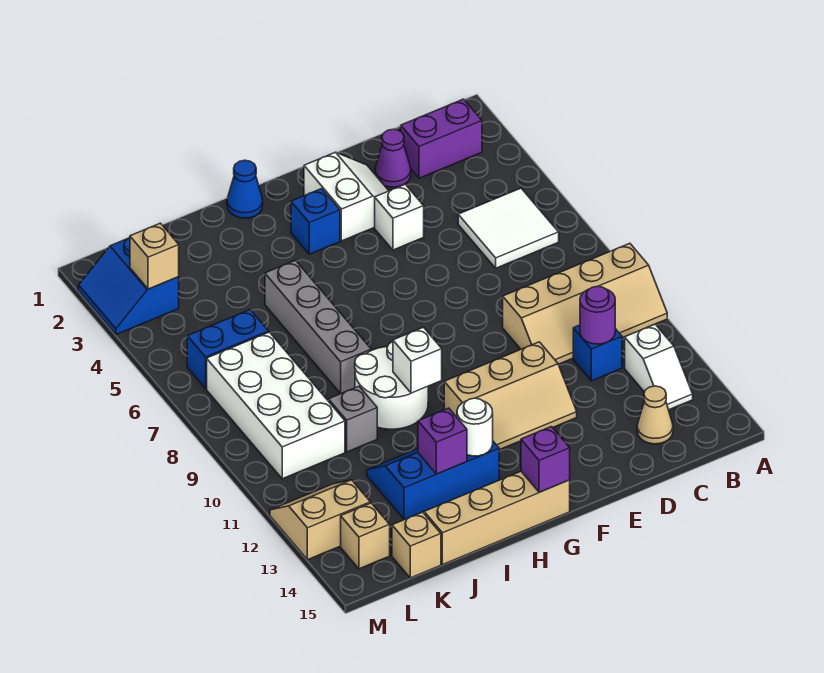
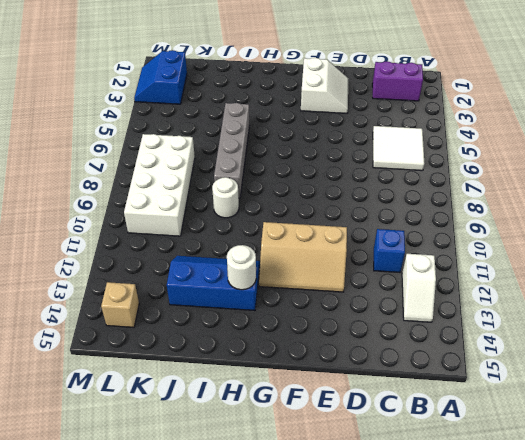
white round brick I9 level 1 -> white round brick H9:I10 level 1
none -> tan slope A9:D10 level 1 top 9
none -> tan cone C14 level 1
none -> purple cone D2 level 1

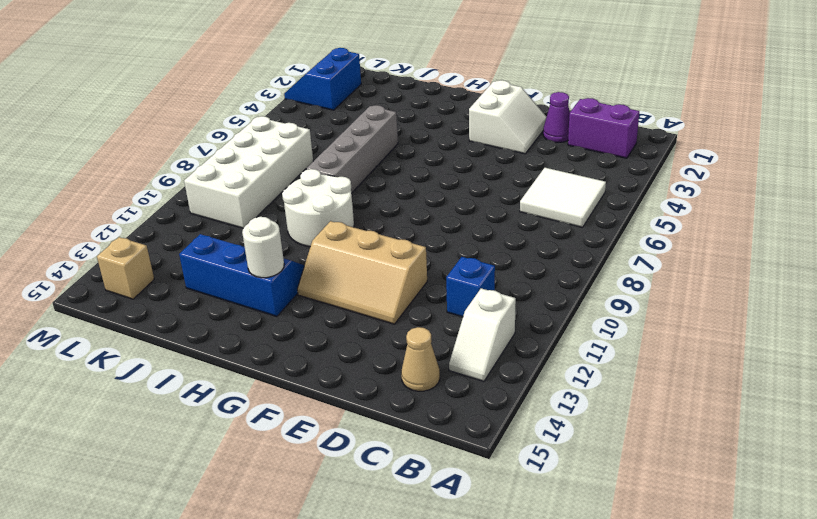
none -> tan slope A9:D10 level 1 top 9
none -> white brick E4 level 1
none -> blue brick G3 level 1

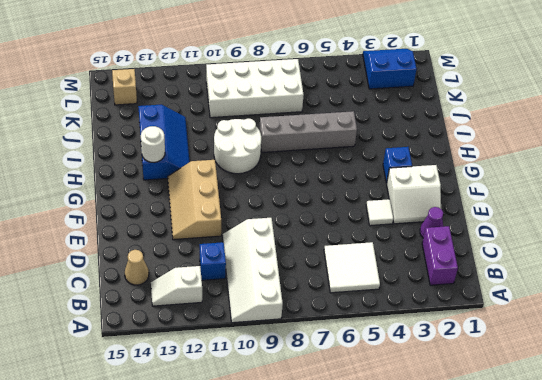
white slope A9:D10 level 1 top 9 -> tan slope A9:D10 level 1 top 9
white tile E4 level 1 -> white brick E4 level 1
none -> tan brick G15:J15 level 1
none -> blue cone H1 level 1
none -> grey brick J10 level 1

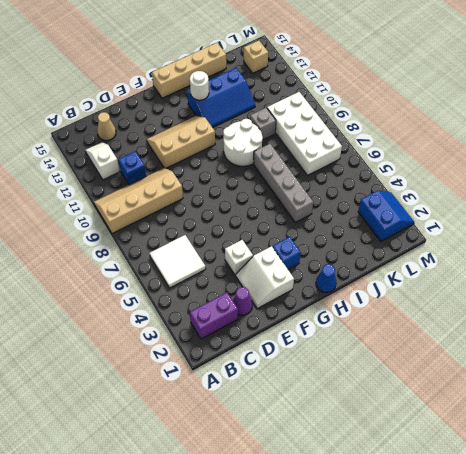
none -> blue brick K6:L6 level 1
none -> tan brick K15 level 1
none -> tan slope L12:M13 level 1 top 13

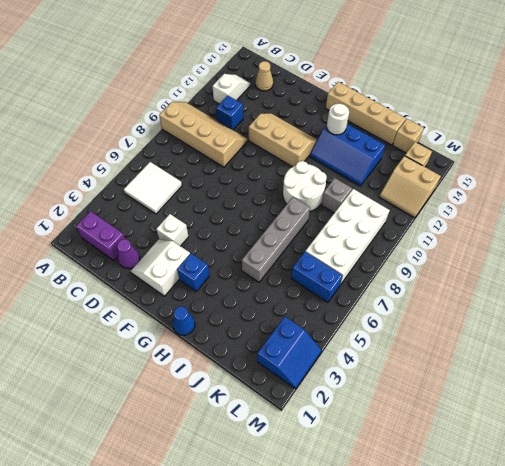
none -> purple round brick C11 level 2
none -> purple brick G15 level 2
none -> white brick H10 level 2

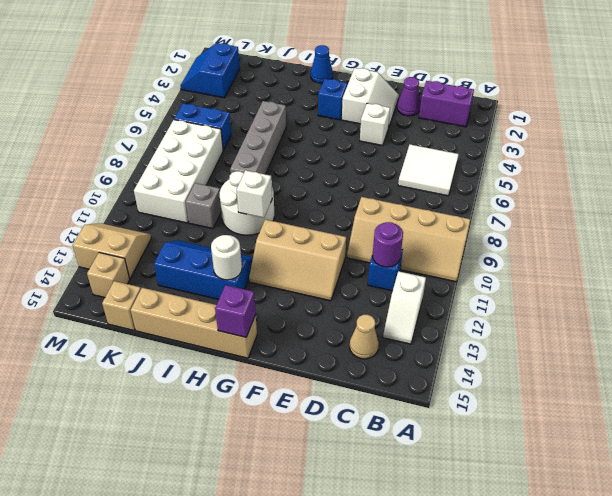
none -> purple brick I13 level 2
none -> tan brick L3 level 2

